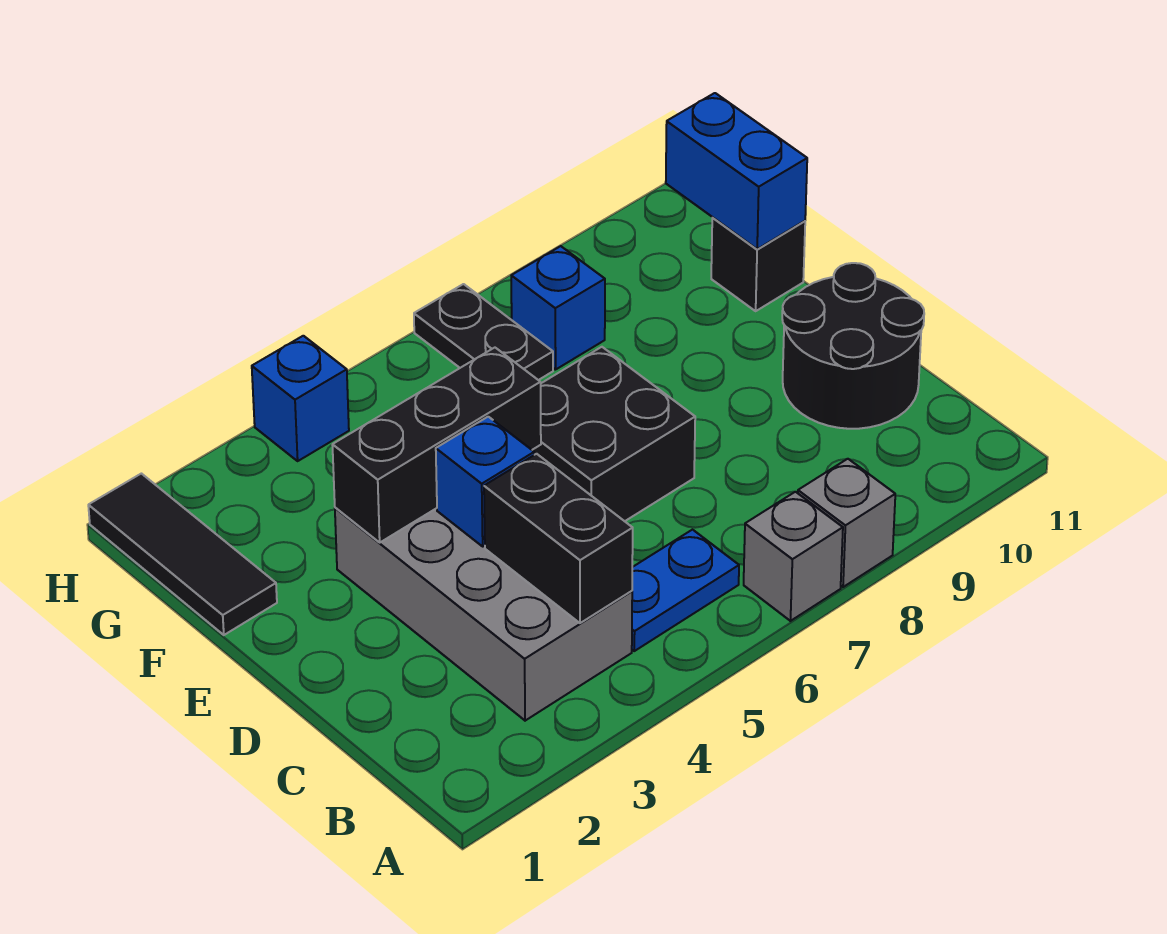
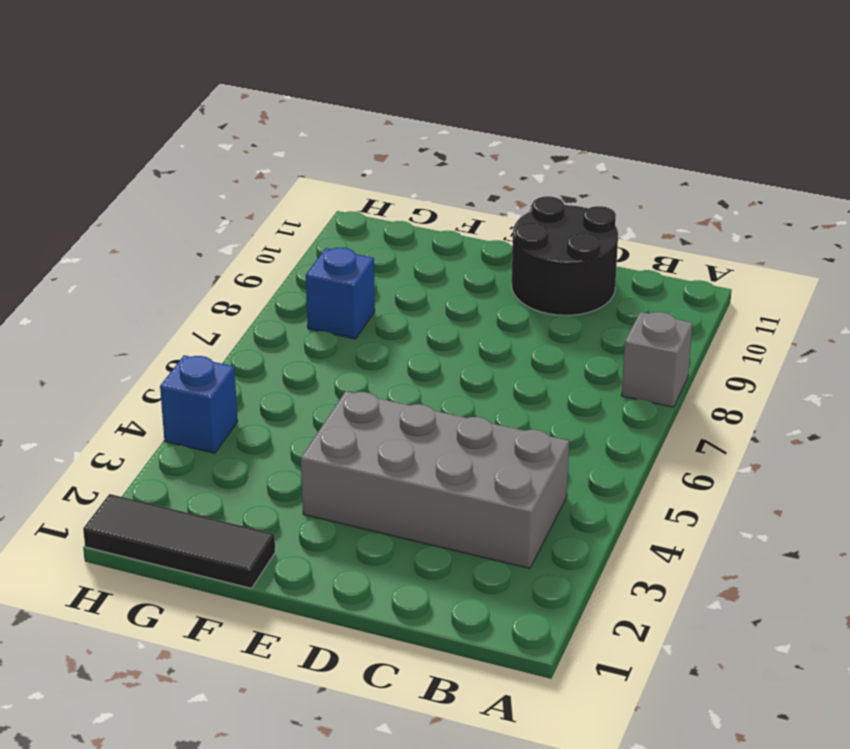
none -> grey brick A7 level 1
none -> blue plate B5:B6 level 1
none -> black brick D6:E7 level 1

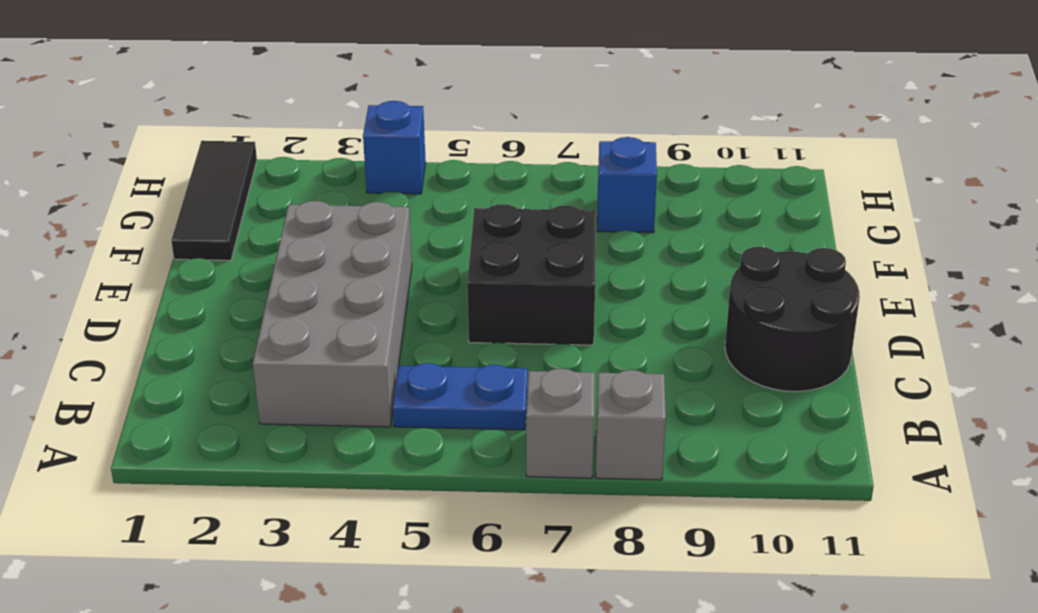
none -> black brick F11 level 1
none -> black plate G7:H7 level 1
none -> black brick B4:C4 level 2

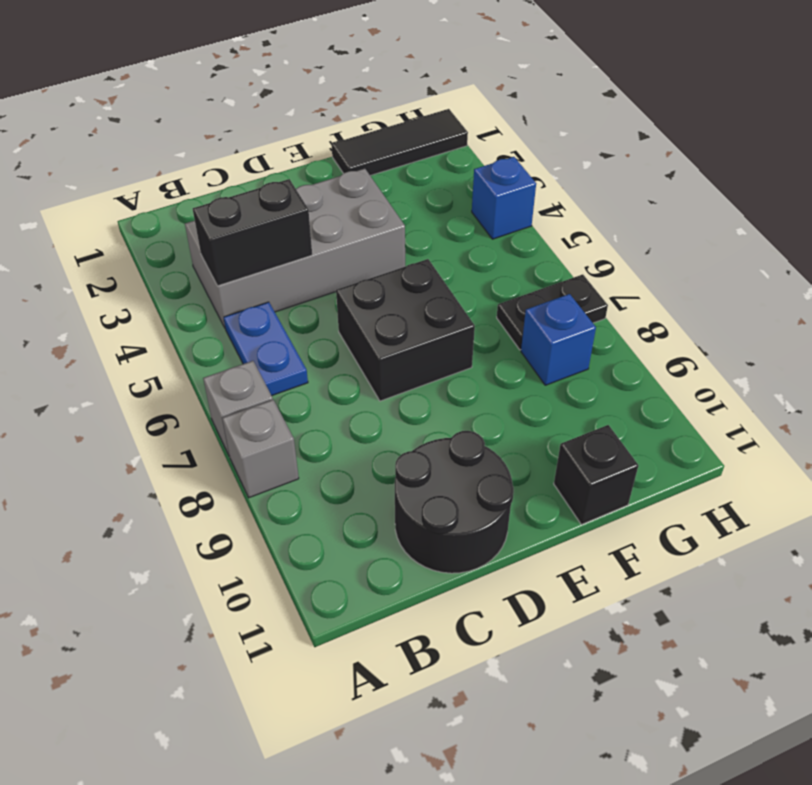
none -> blue brick D4 level 2
none -> black brick E3:E5 level 2
none -> blue brick F11:G11 level 2

